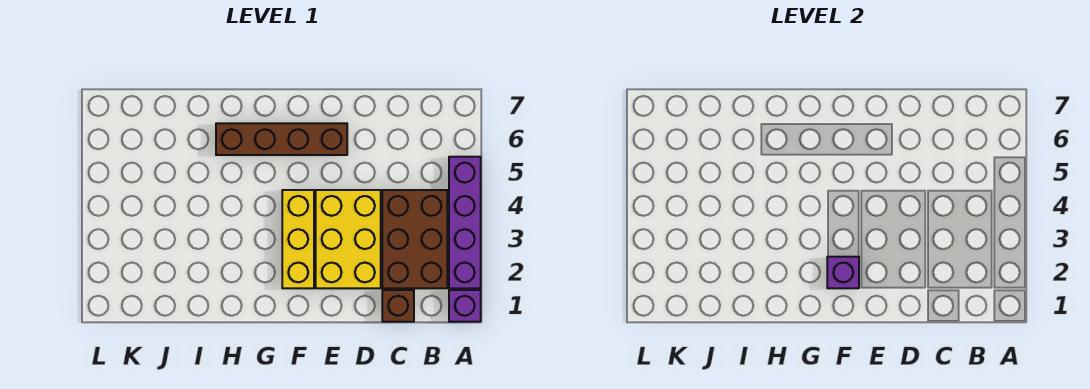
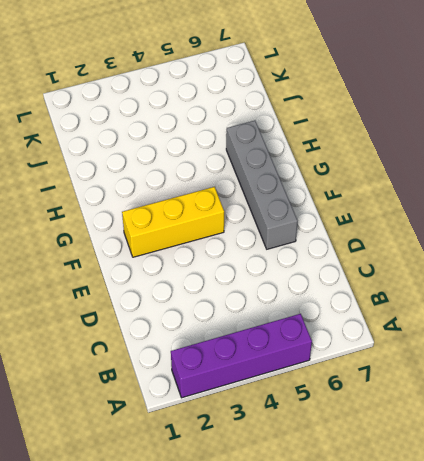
grey brick E6:H6 level 1 -> brown brick E6:H6 level 1
none -> purple brick A1 level 1
none -> brown brick B2:C4 level 1

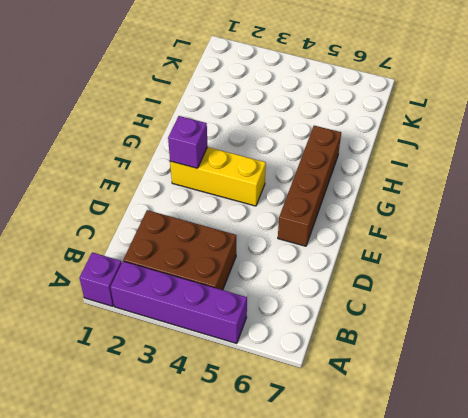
none -> brown brick C1 level 1
none -> yellow brick D2:E4 level 1

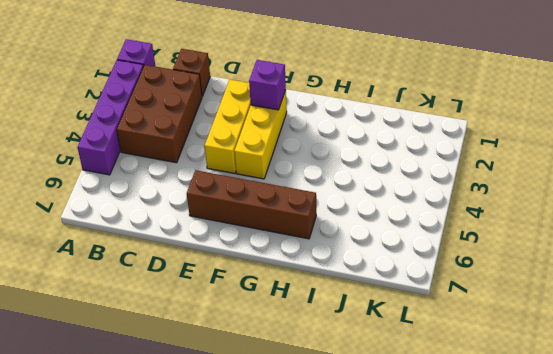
yellow brick E2:E4 level 1 -> yellow brick D2:E4 level 1

